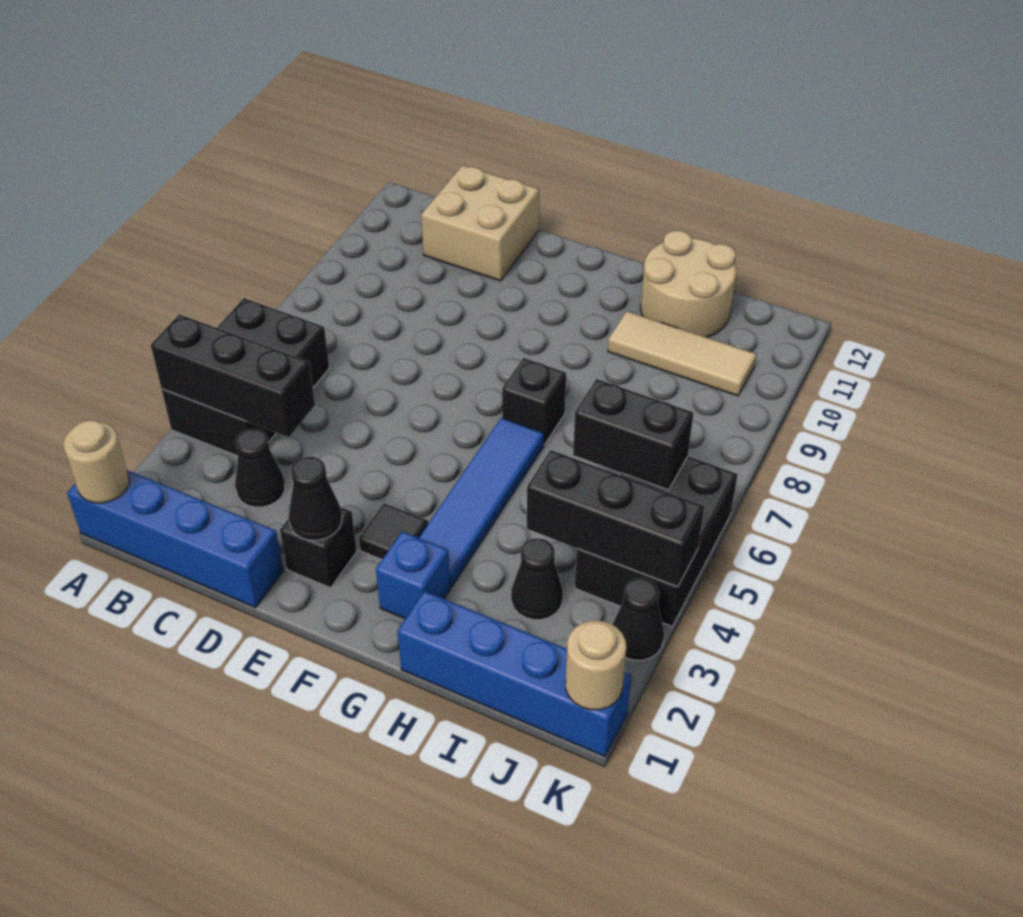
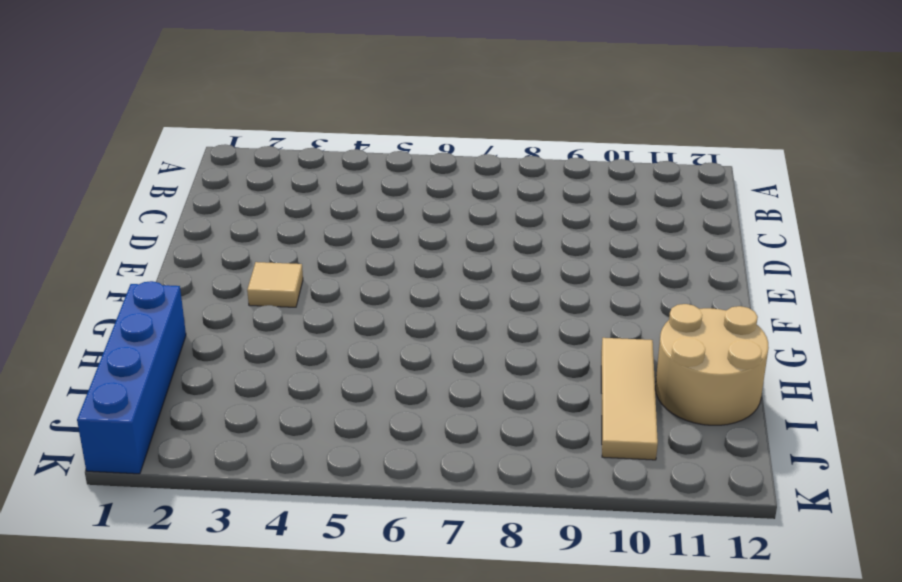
tan tile F3 level 1 -> black tile F3 level 1
none -> blue brick A1:D1 level 1
none -> black brick A4:B6 level 1
none -> black cone C3 level 1

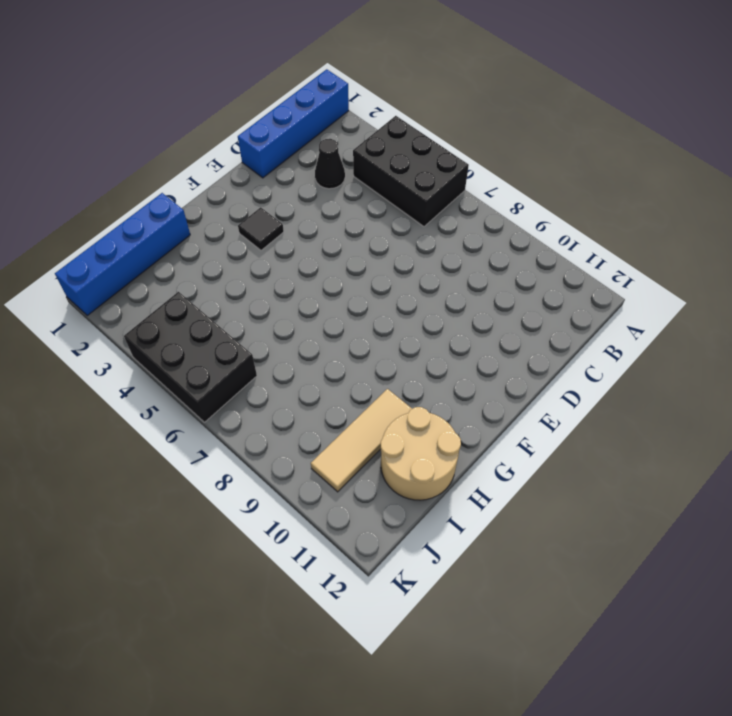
none -> tan brick C11:D12 level 1
none -> black brick E2 level 1
none -> blue brick G2 level 1

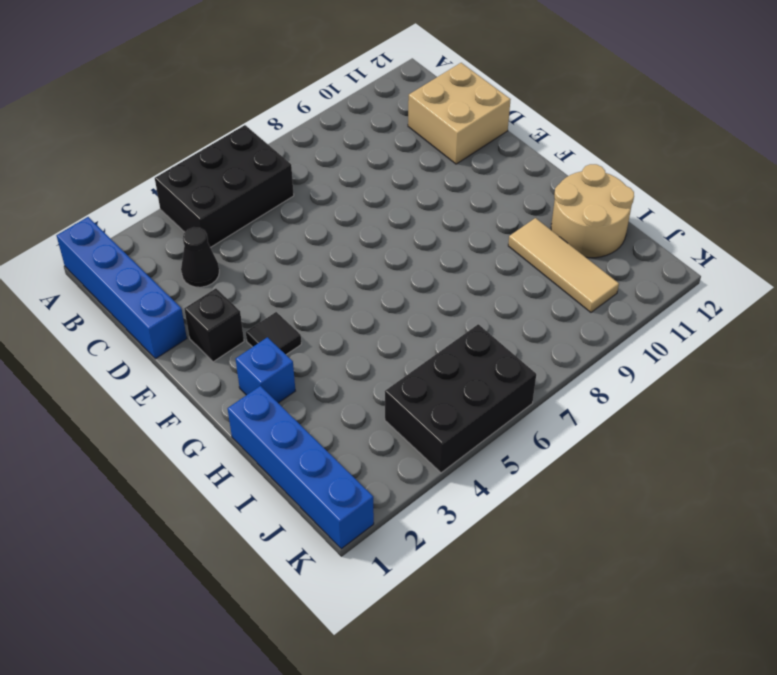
none -> blue tile G3:G6 level 1
none -> black brick G7 level 1
none -> black cone I3 level 1

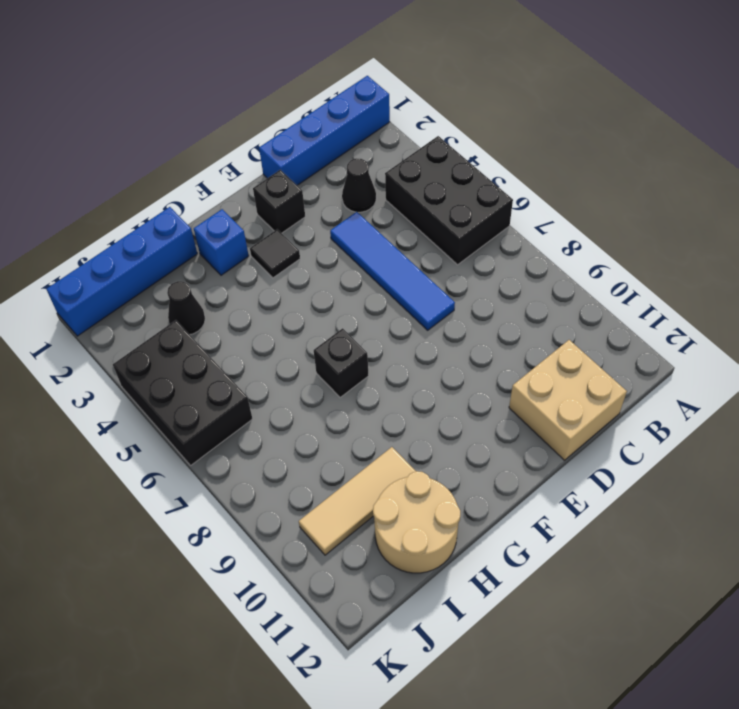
blue tile D4:D7 level 1 -> blue tile G3:G6 level 1
none -> black cone K3 level 1
none -> tan round brick A1 level 2
none -> black brick A4:C4 level 2

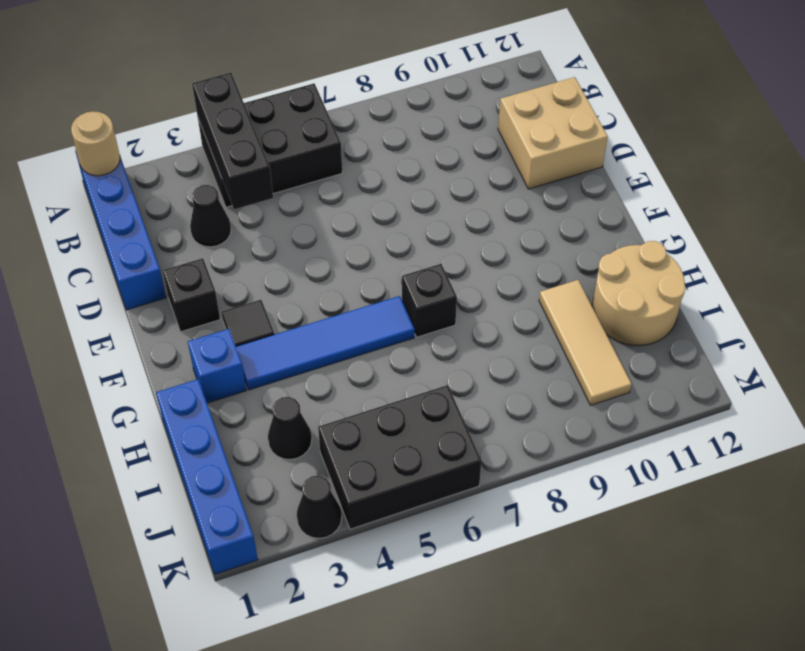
none -> black cone E2 level 2
none -> black brick I4:K4 level 2
none -> black brick I6:J6 level 2

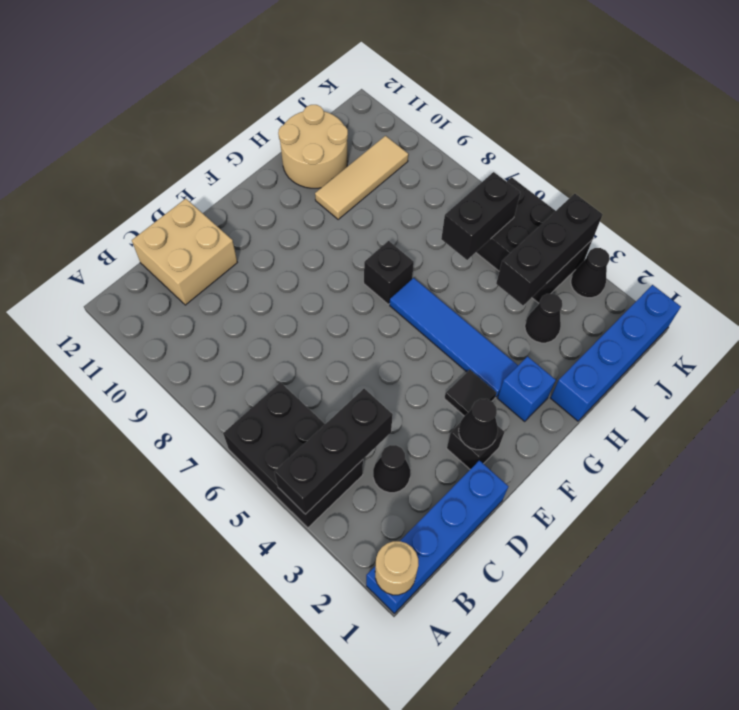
none -> tan round brick K1 level 2

